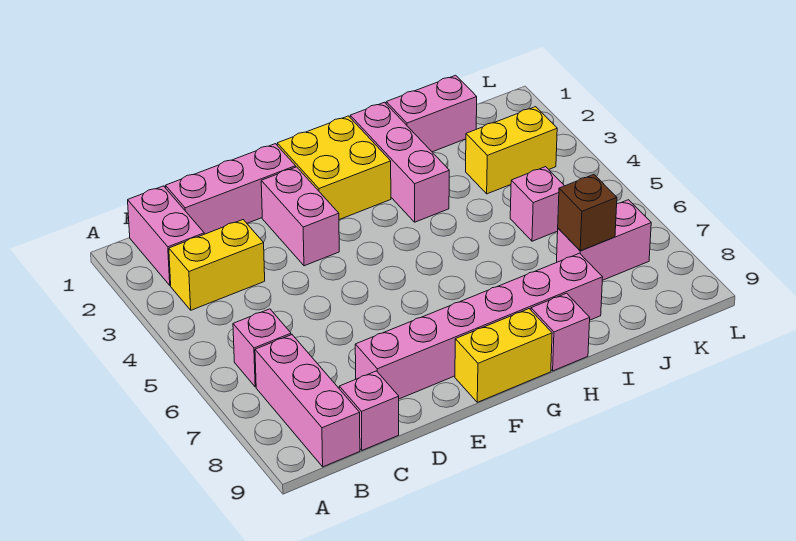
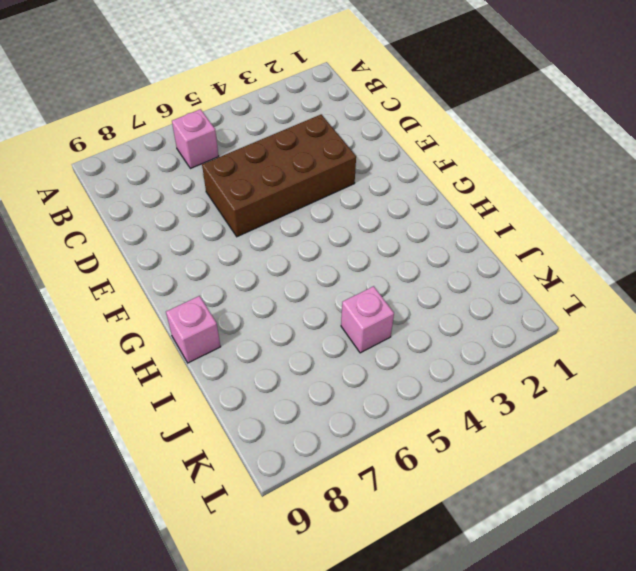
brown brick D3:E6 level 1 -> pink brick E2:E3 level 1
none -> pink brick B1:B2 level 1
none -> yellow brick B3:C3 level 1
none -> pink brick B7:B9 level 1

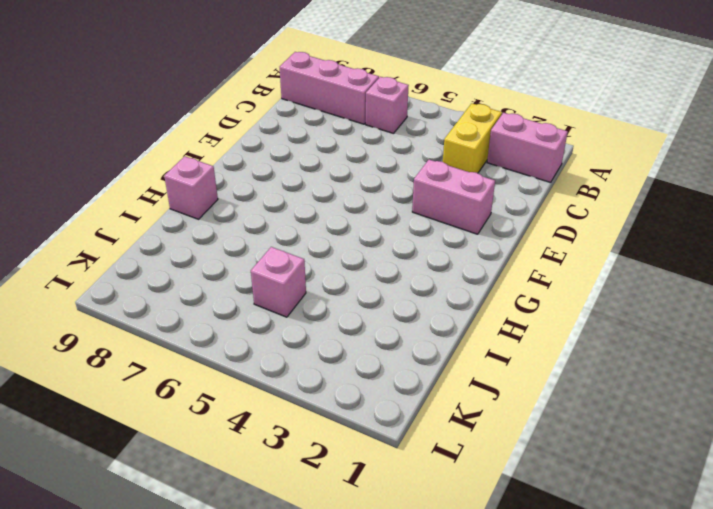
none -> pink brick C1:E1 level 1
none -> pink brick C9 level 1
none -> pink brick D8:I8 level 1

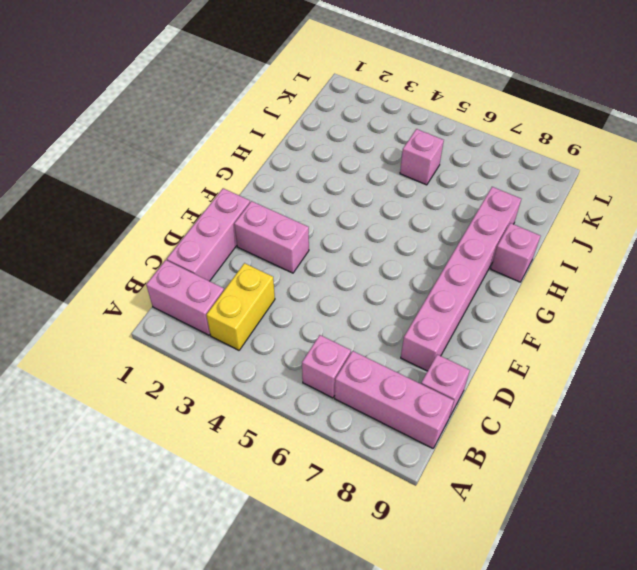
none -> yellow brick F1:G2 level 1
none -> yellow brick F9:G9 level 1
none -> pink brick H1:H3 level 1

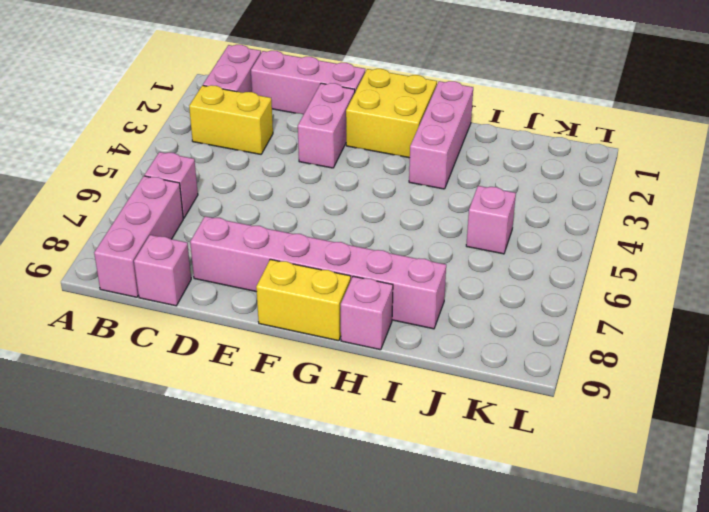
none -> pink brick I1:J1 level 1
none -> yellow brick J3:K3 level 1
none -> pink brick J7:K7 level 1

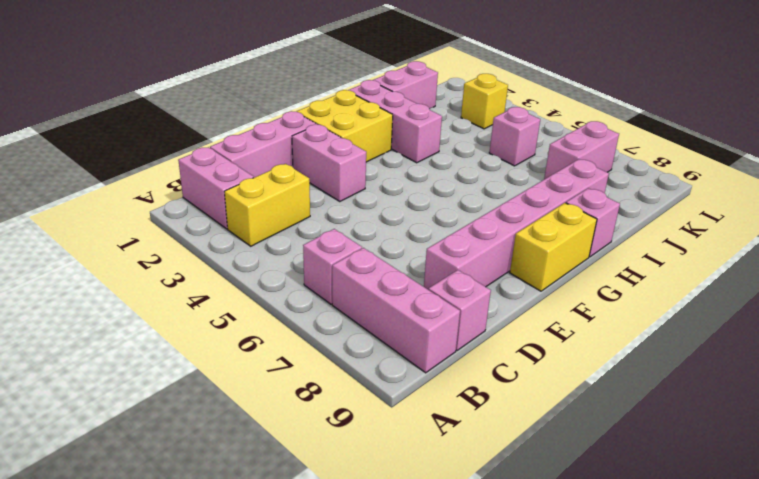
yellow brick K3 level 1 -> yellow brick J3:K3 level 1
none -> brown brick J7 level 2

